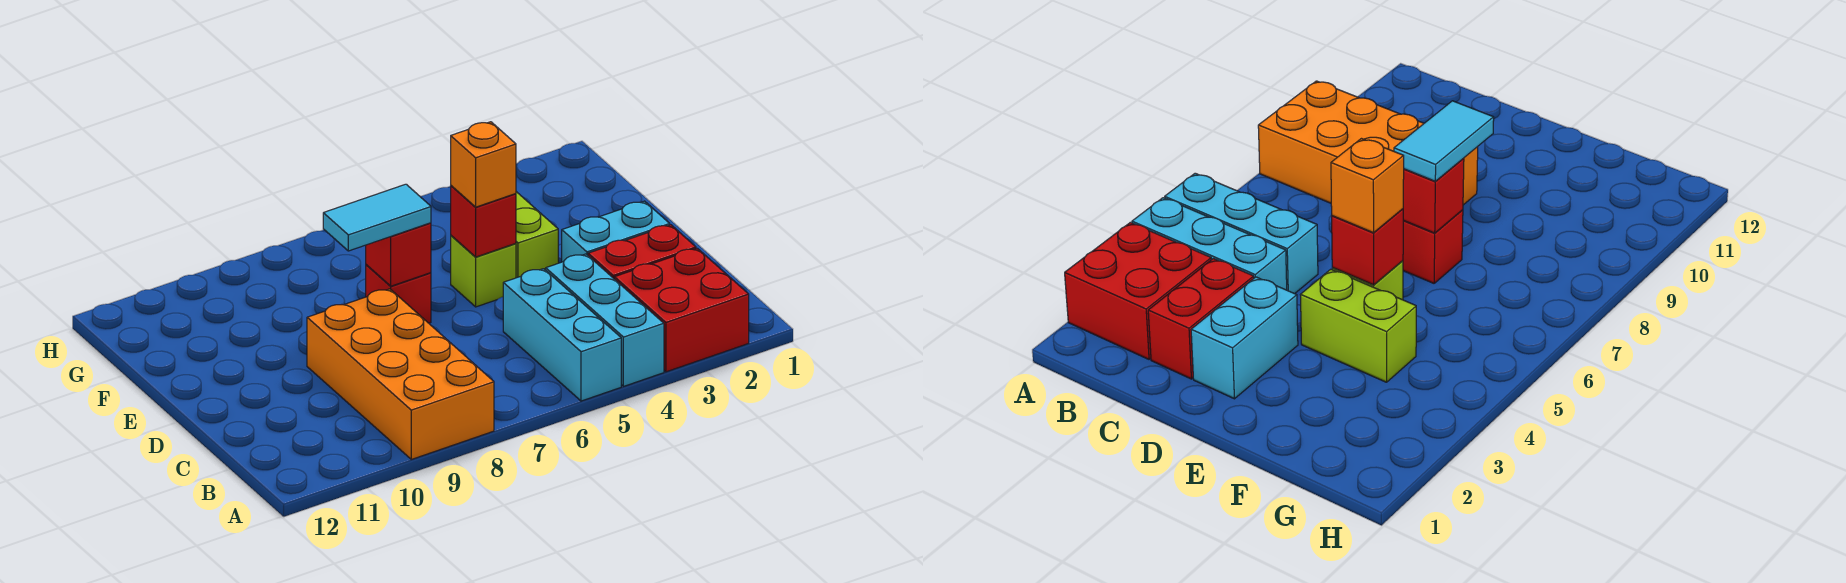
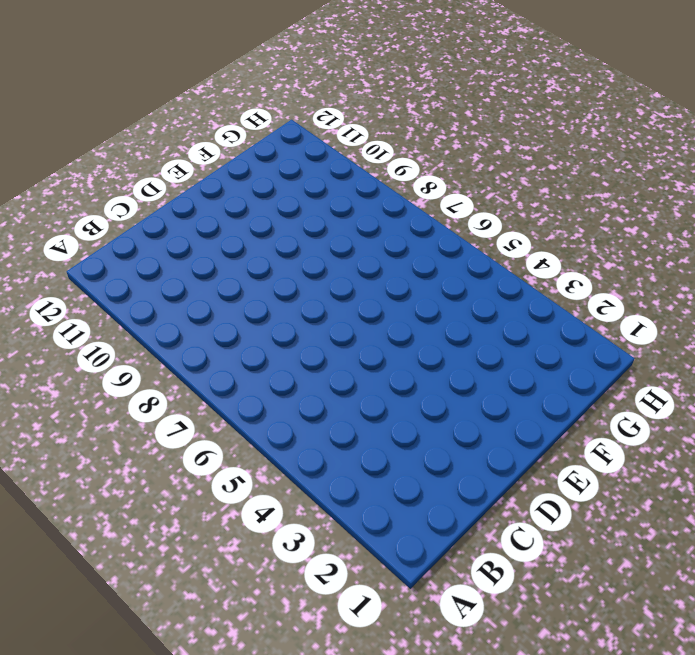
none -> red brick A2:B3 level 1
none -> cyan brick A4:C4 level 1
none -> cyan brick A5:C5 level 1

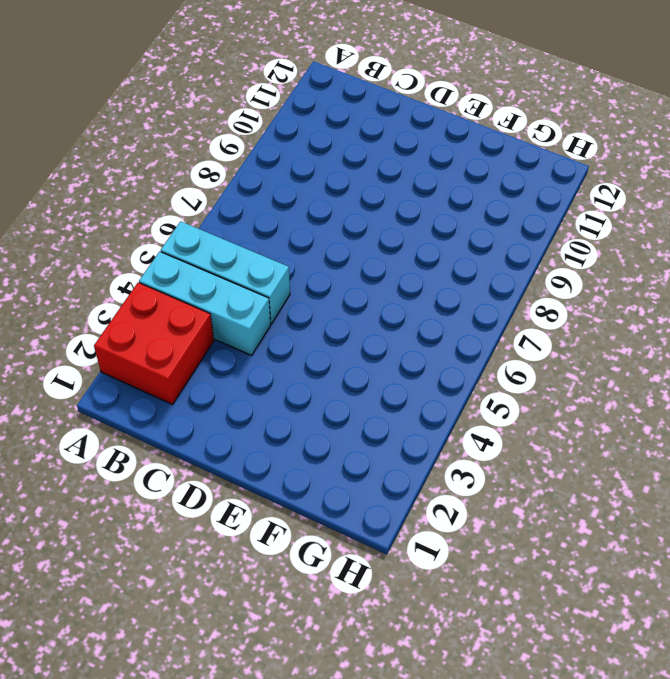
none -> orange brick A8:D9 level 1
none -> red brick C2:C3 level 1
none -> cyan brick D2:D3 level 1

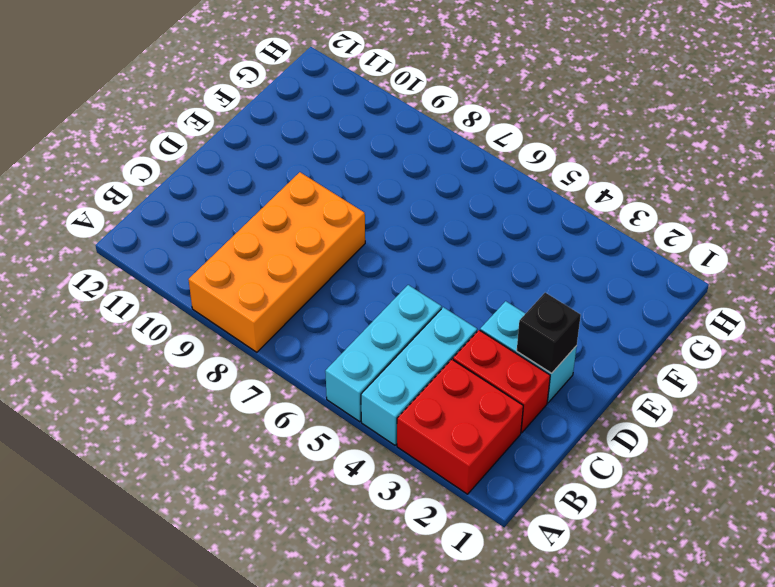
black brick D2 level 2 -> none
none -> lime brick E4:F4 level 1
none -> lime brick E5 level 1
none -> red brick E7 level 1

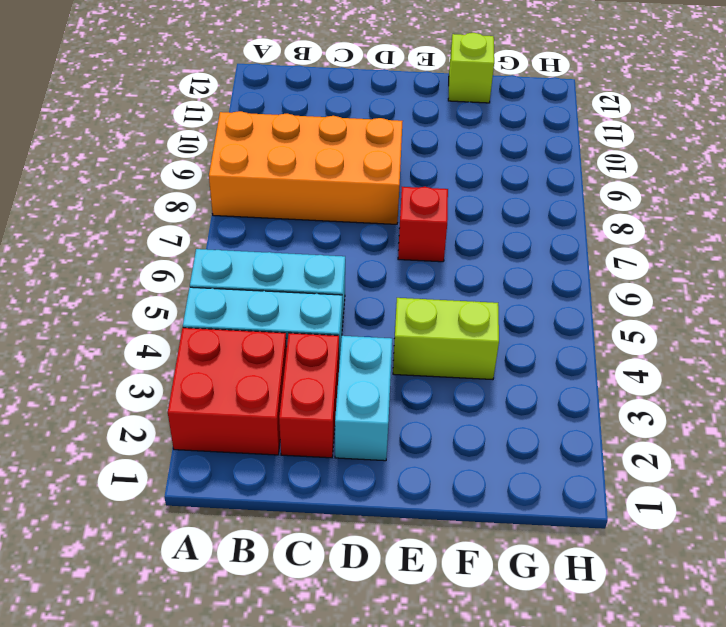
lime brick F12 level 1 -> lime brick E5 level 1
none -> red brick E5 level 2
none -> red brick E7 level 2
none -> orange brick E5 level 3

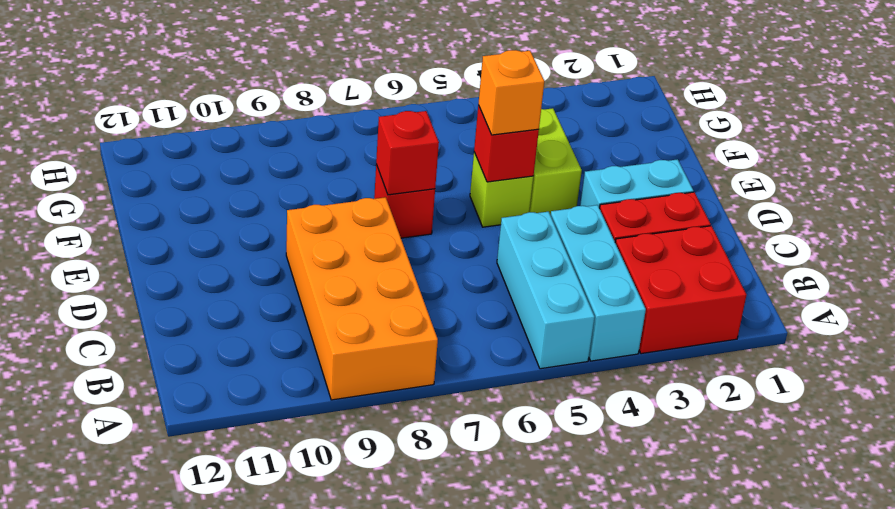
none -> cyan tile E7:E8 level 3

